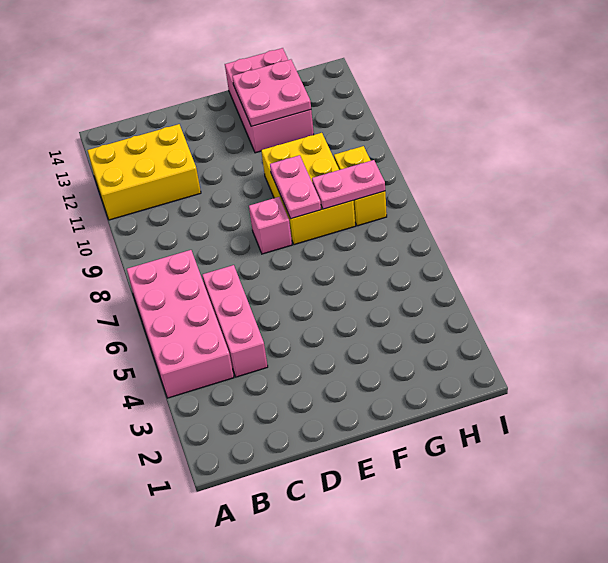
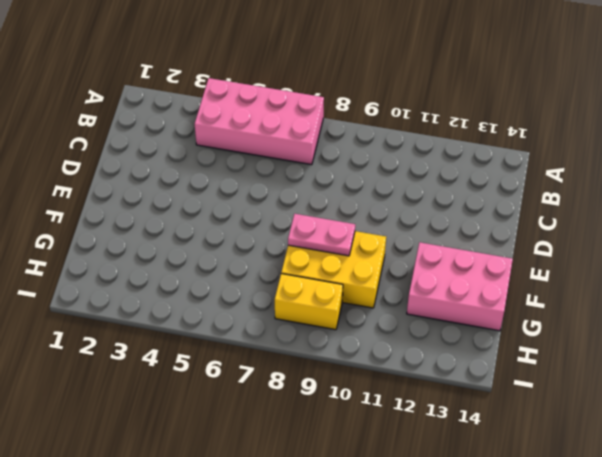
none -> yellow brick A11:C12 level 1
none -> pink brick C4:C6 level 1

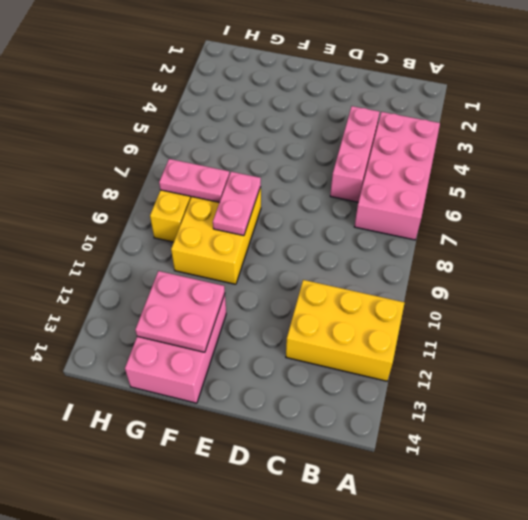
none -> pink brick E8 level 1

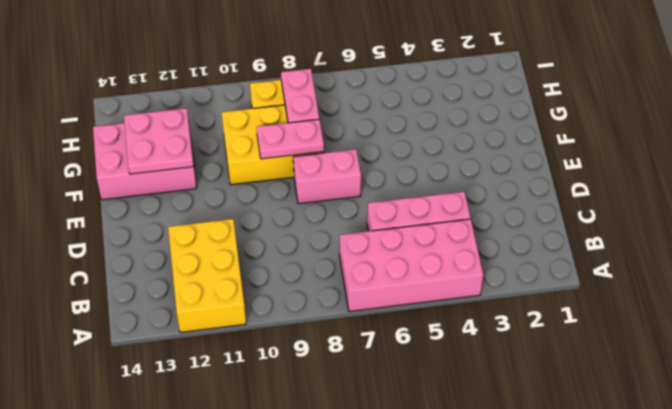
pink brick E7:E8 level 1 -> pink brick E8 level 1

